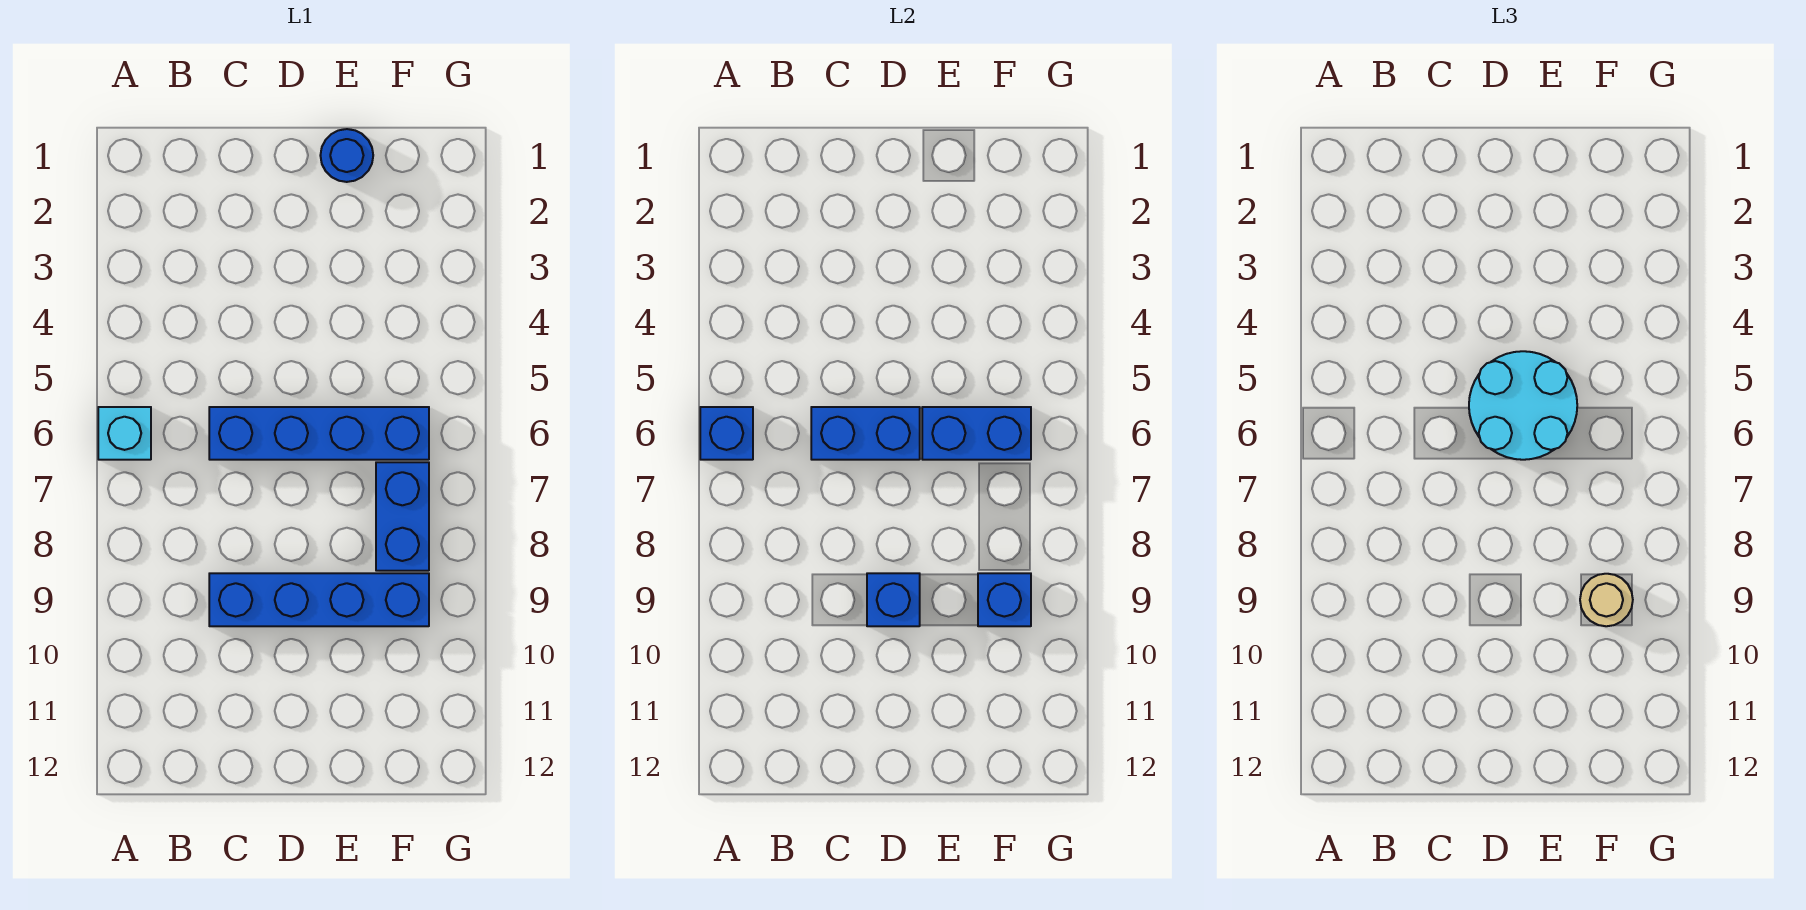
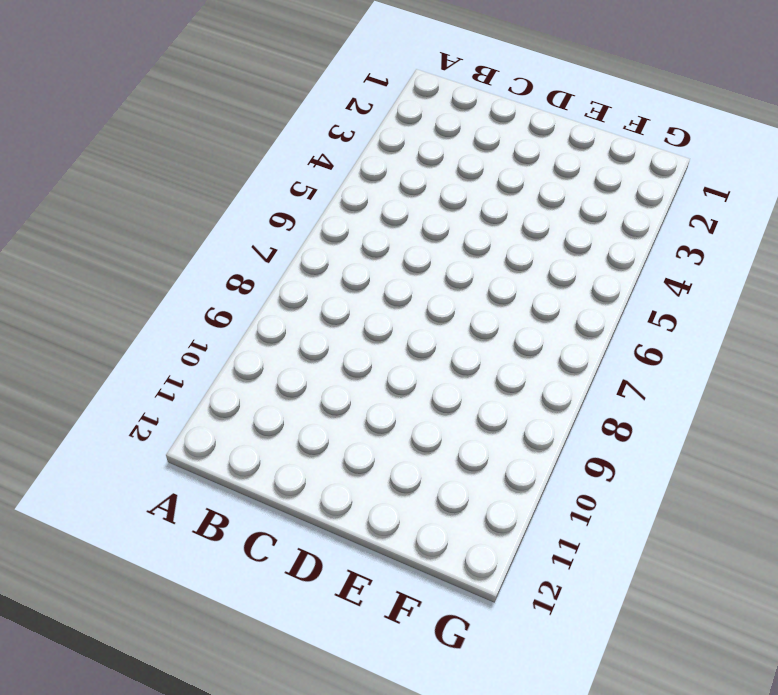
none -> cyan brick A6 level 1
none -> blue brick C6:F6 level 1
none -> blue brick C9:F9 level 1

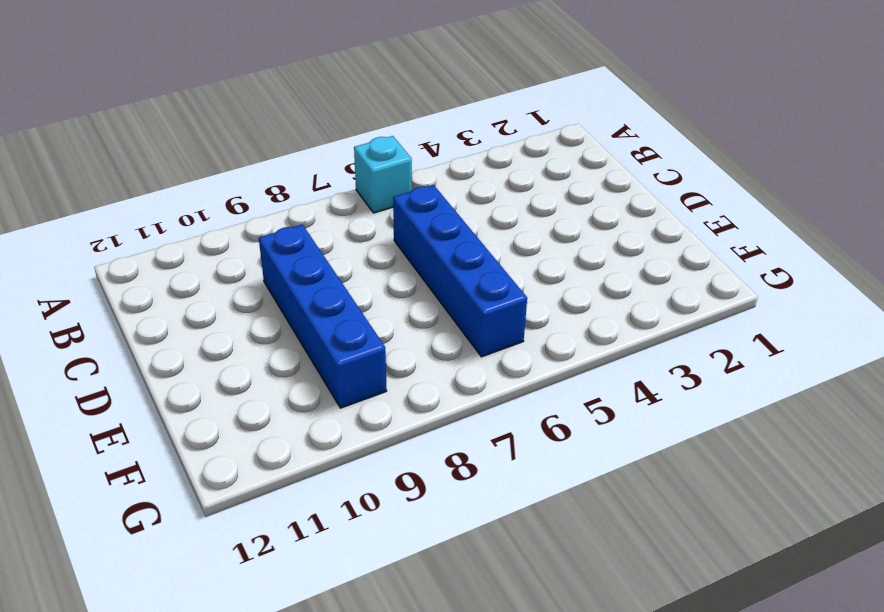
none -> blue round brick E1 level 1
none -> blue brick F7:F8 level 1
none -> blue brick A6 level 2

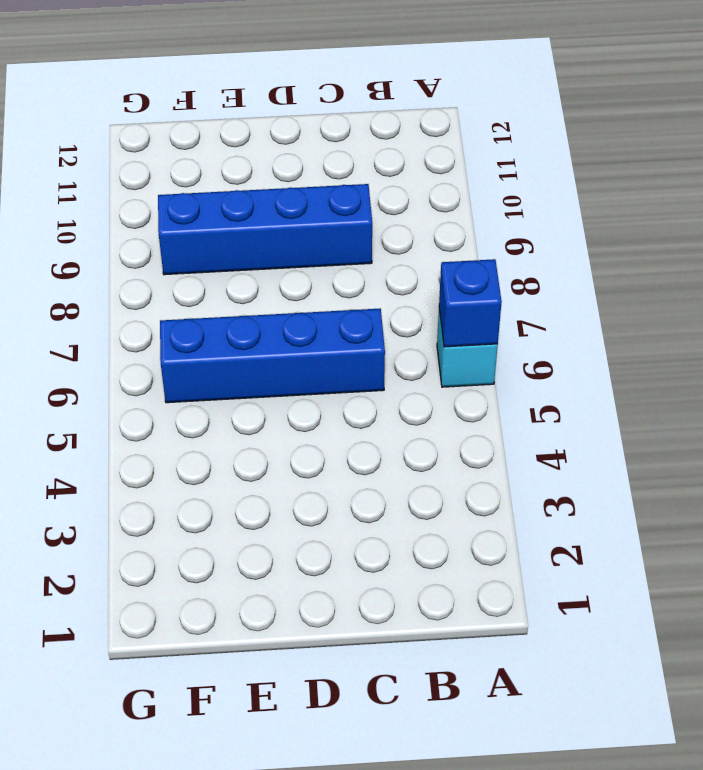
none -> blue round brick E1 level 1
none -> blue brick F7:F8 level 1
none -> blue brick C6:D6 level 2

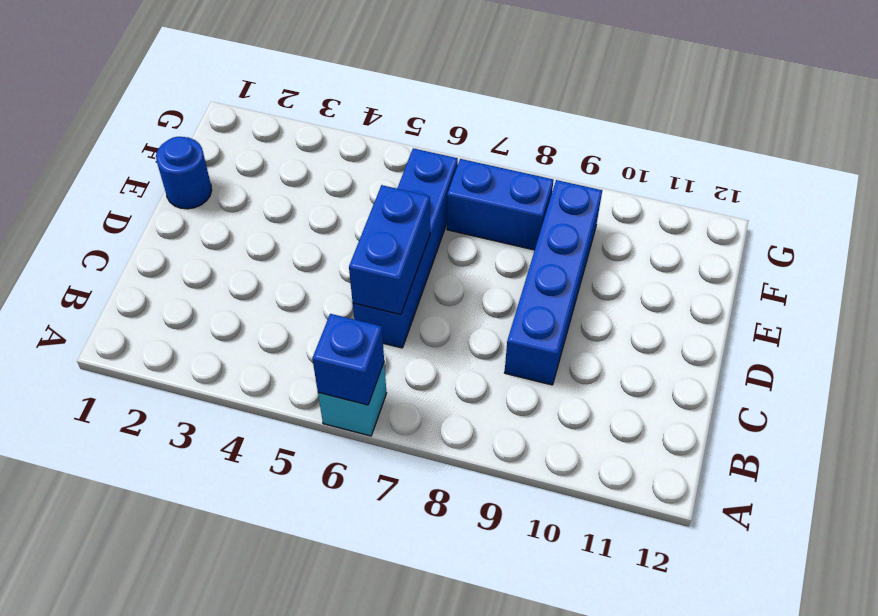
none -> blue brick D9 level 2
none -> blue brick E6:F6 level 2
none -> blue brick F9 level 2

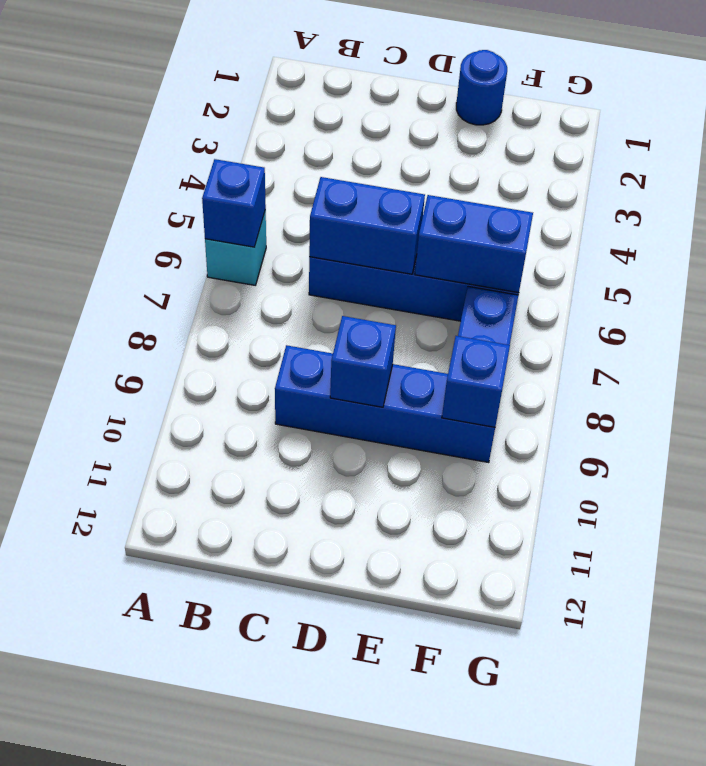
none -> cyan round brick D5:E6 level 3
none -> tan round brick F9 level 3

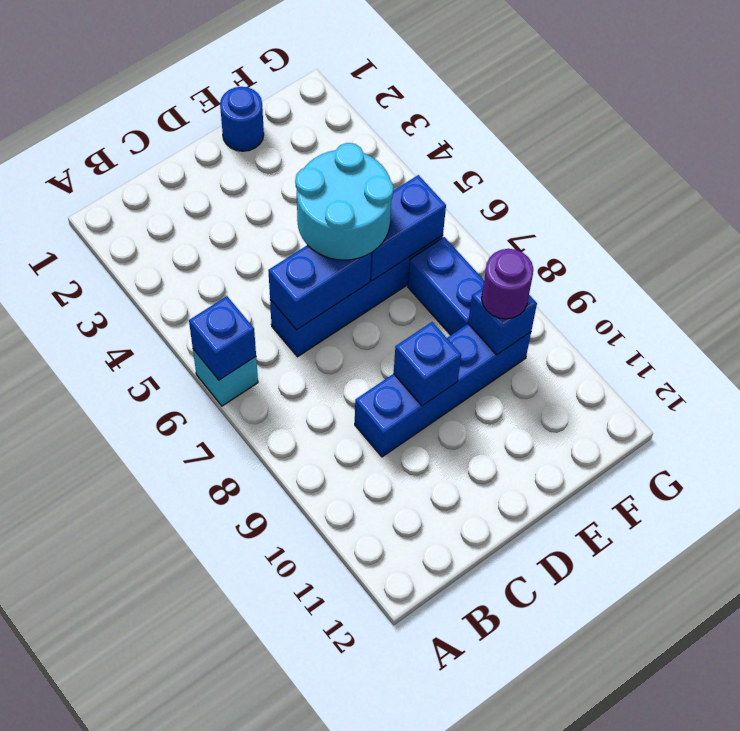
purple round brick F9 level 3 -> tan round brick F9 level 3

